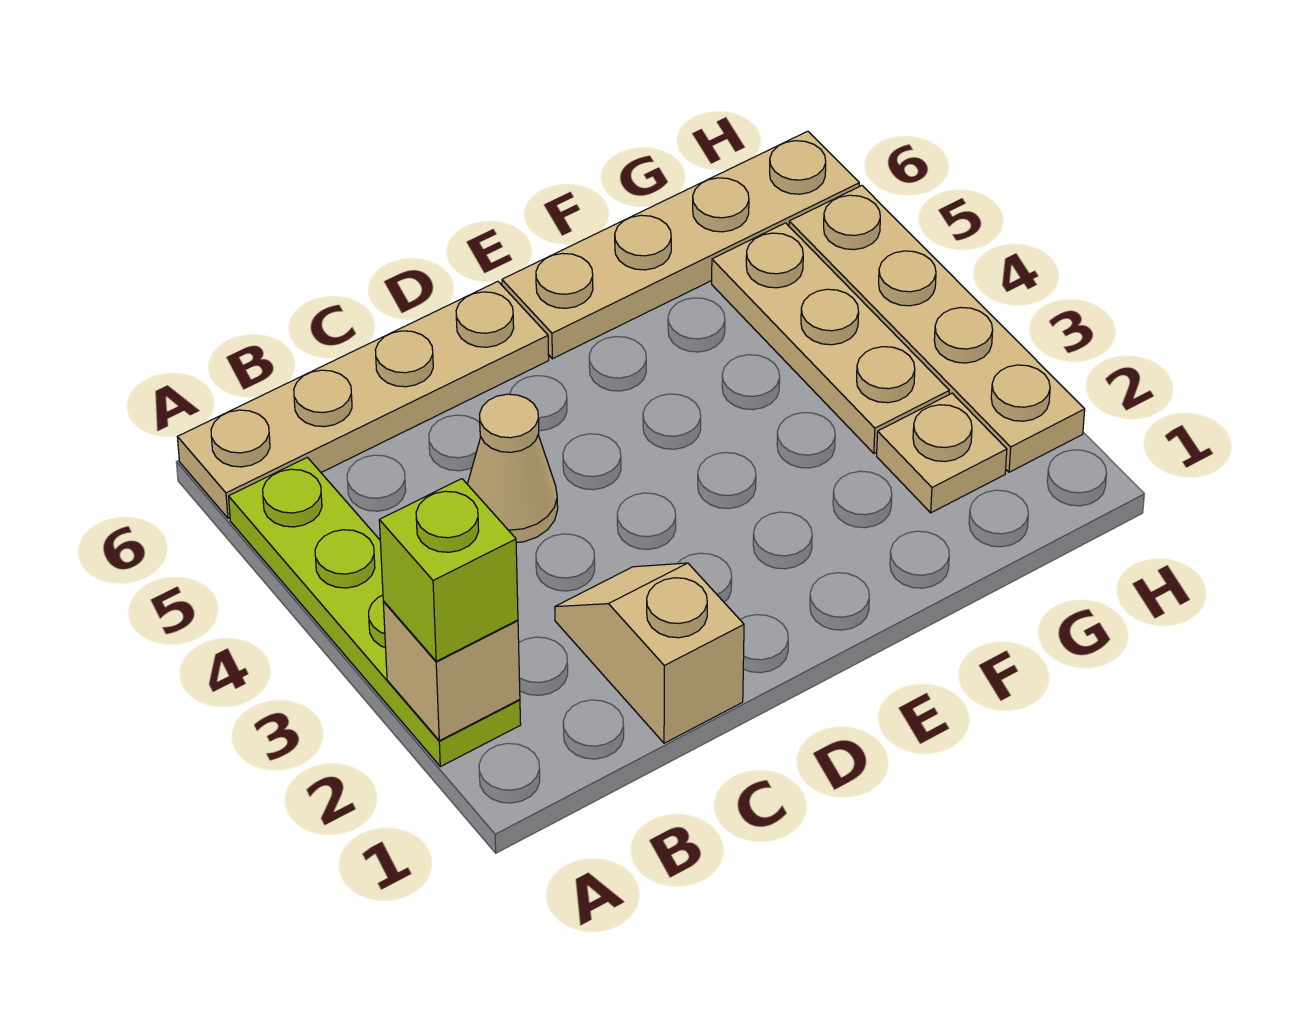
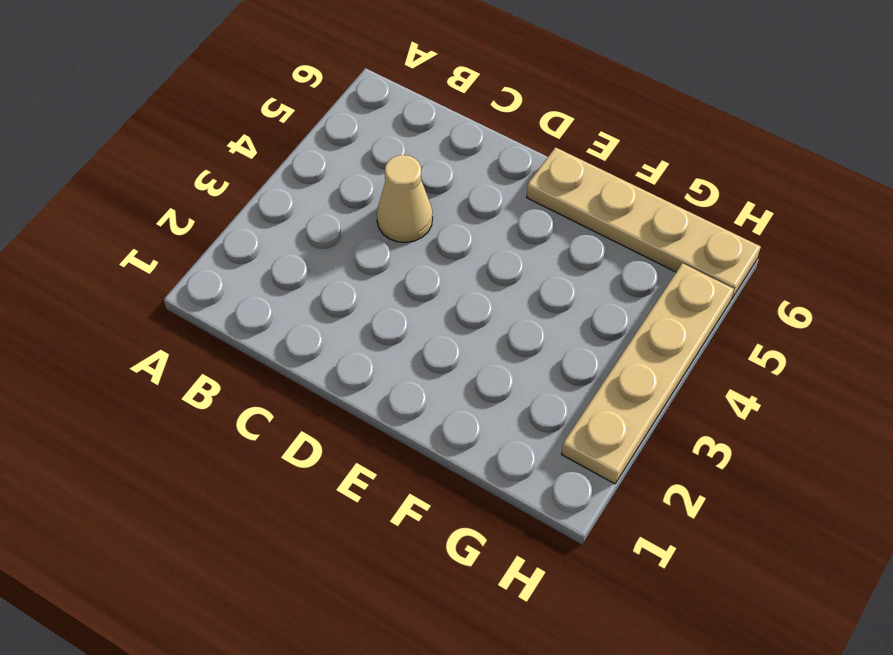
none -> lime plate A2:A5 level 1
none -> tan plate A6:D6 level 1

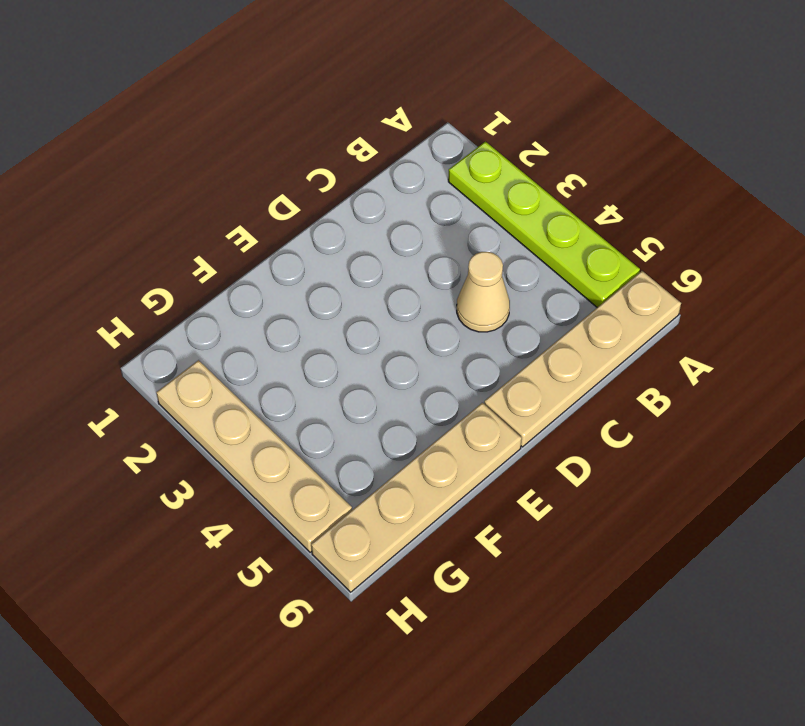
none -> tan slope C1:C2 level 1 top 1
none -> tan plate G2 level 1

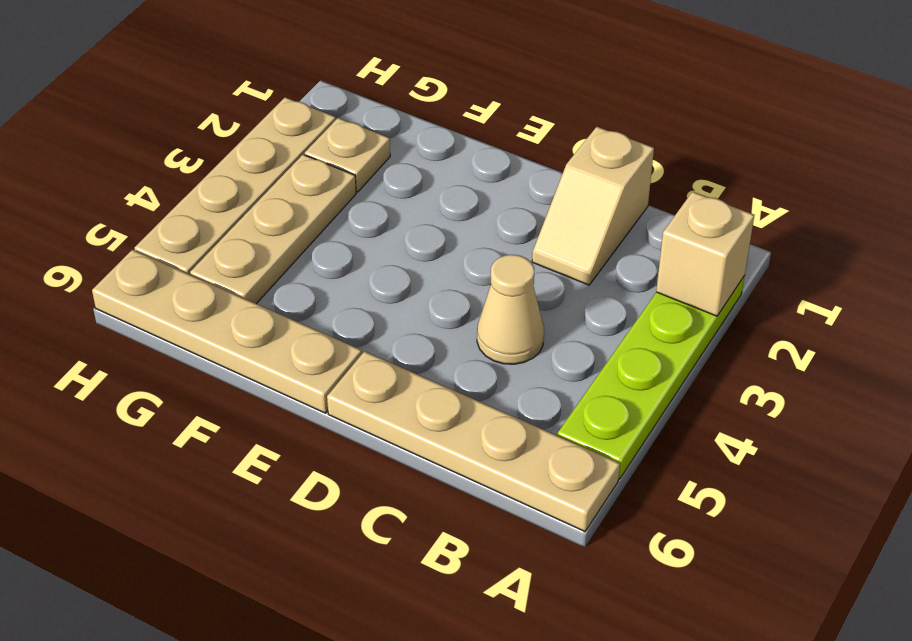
none -> lime brick A2 level 3

